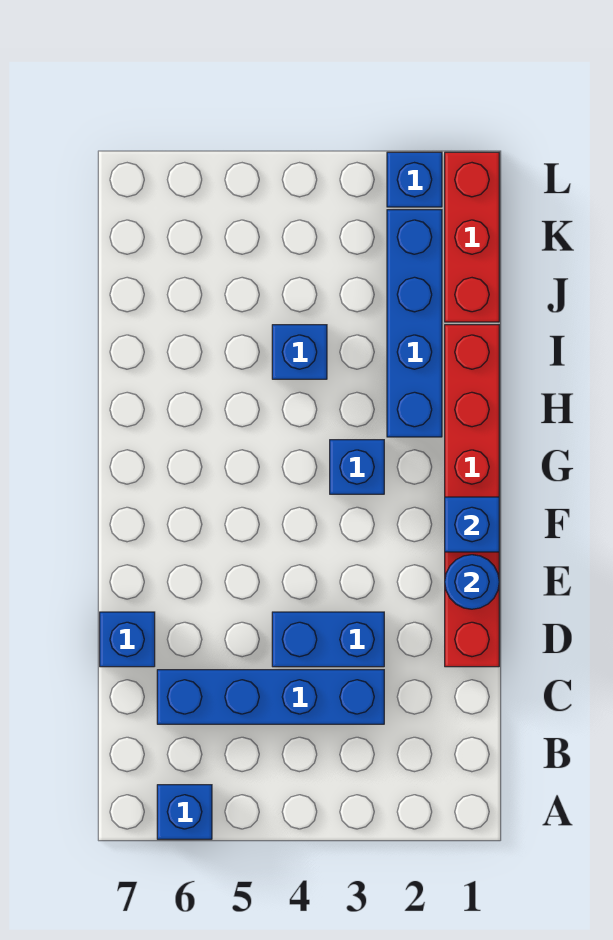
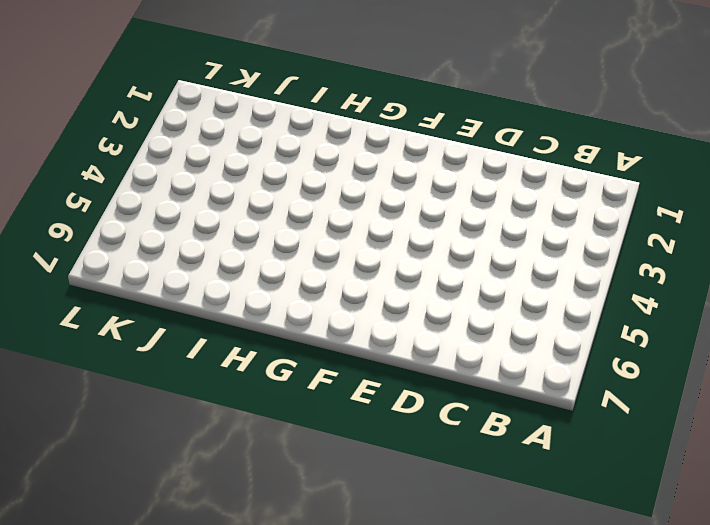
none -> blue brick A6 level 1
none -> blue brick C3:C6 level 1
none -> red brick D1:I1 level 1

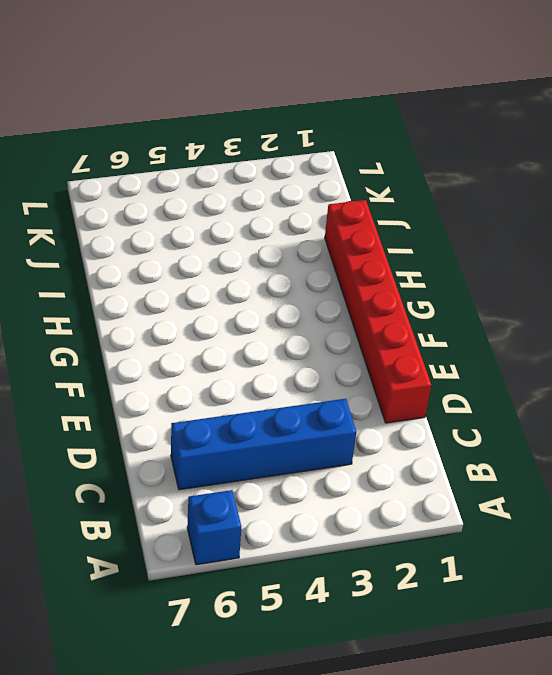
none -> blue brick D3:D4 level 1
none -> blue brick D7 level 1
none -> blue brick G3 level 1

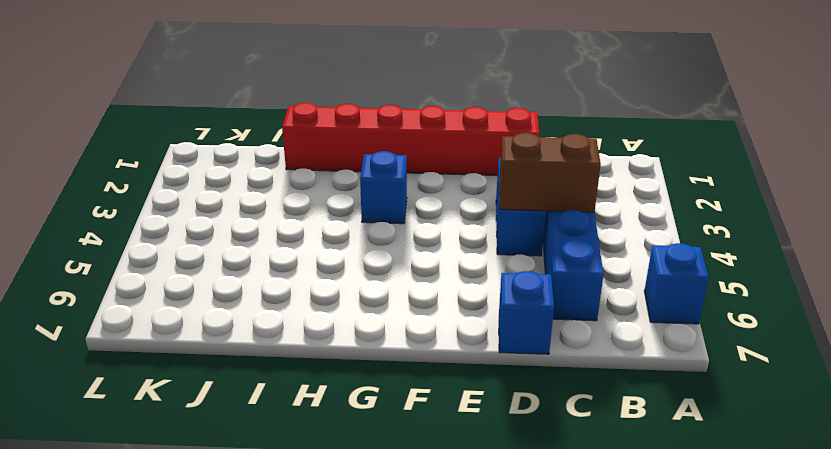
brown brick C4:D4 level 2 -> none
none -> blue brick H2:K2 level 1
none -> blue brick I4 level 1
none -> red brick J1:L1 level 1

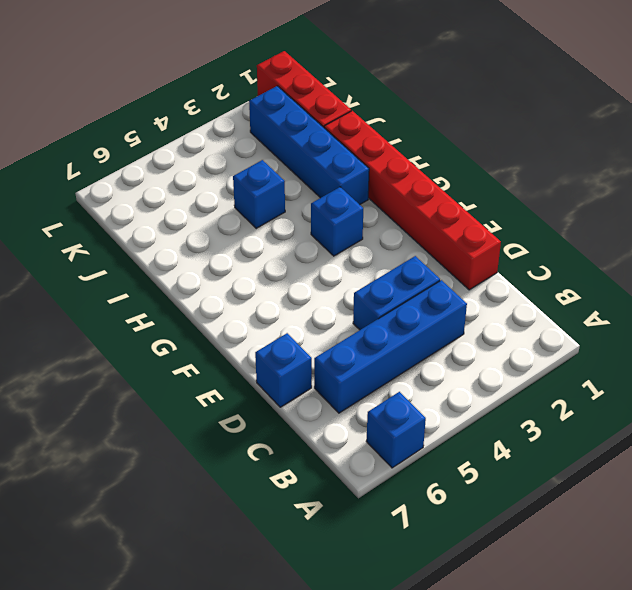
none -> blue brick L2 level 1
none -> blue round brick E1 level 2
none -> blue brick F1 level 2

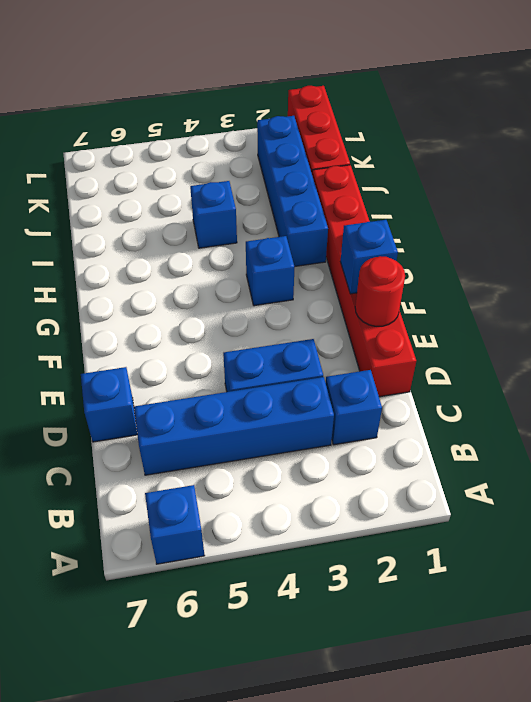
blue brick C2 level 1 -> blue brick L2 level 1
red round brick E1 level 2 -> blue round brick E1 level 2

